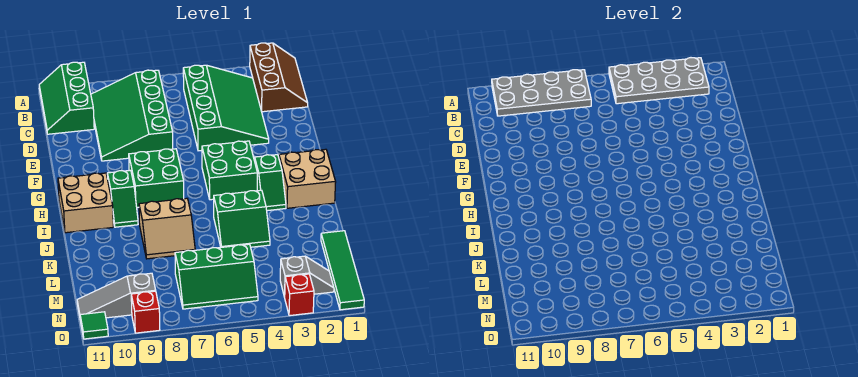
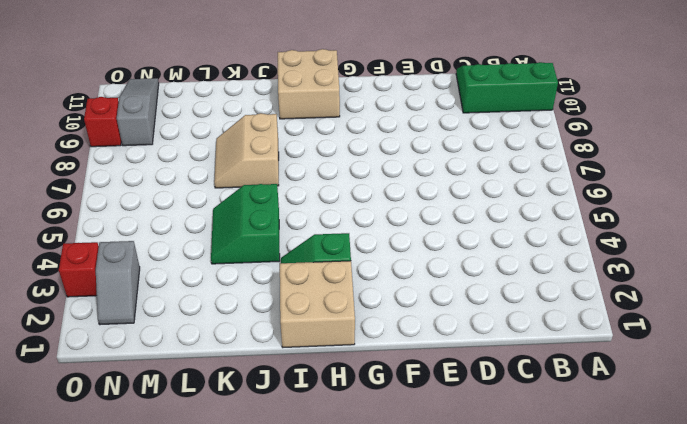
none -> brown slope A1:C2 level 1 top 2
none -> green slope B3:E5 level 1 top 5
none -> green slope B7:E9 level 1 top 7

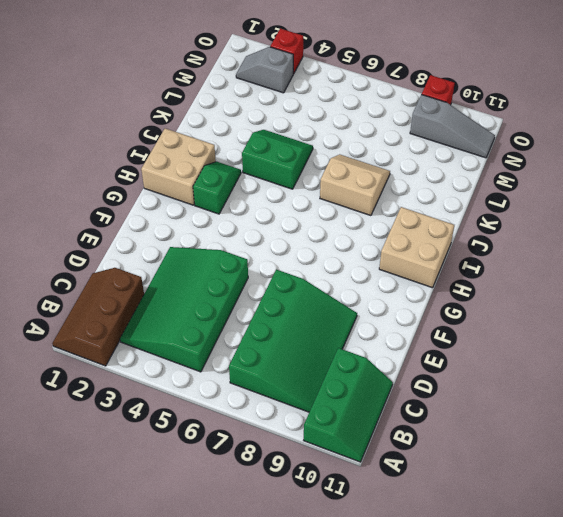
none -> green brick G4:H5 level 1
none -> green brick G7:H8 level 1
none -> green slope H9:I9 level 1 top H

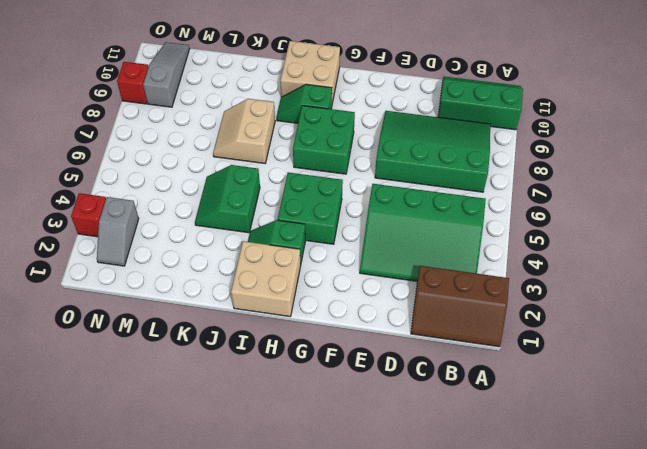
none -> green tile L1:O1 level 1
none -> green slope M5:N7 level 1 top M
none -> green tile O11 level 1

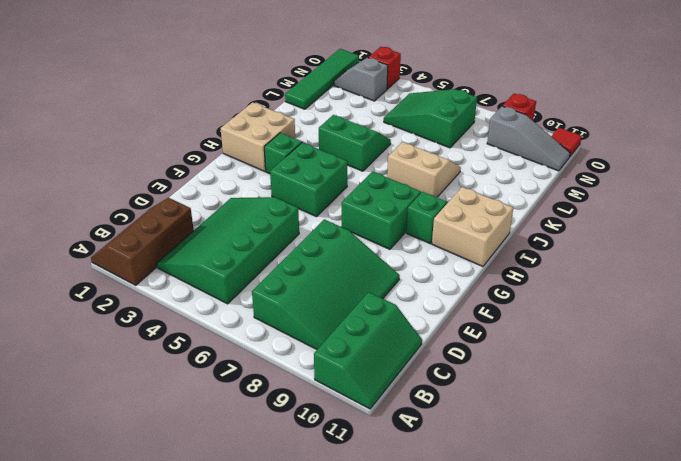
green slope M5:N7 level 1 top 7 -> green slope M5:N7 level 1 top M
red tile O11 level 1 -> green tile O11 level 1
none -> grey plate A2:B5 level 2
none -> grey plate A7:B10 level 2

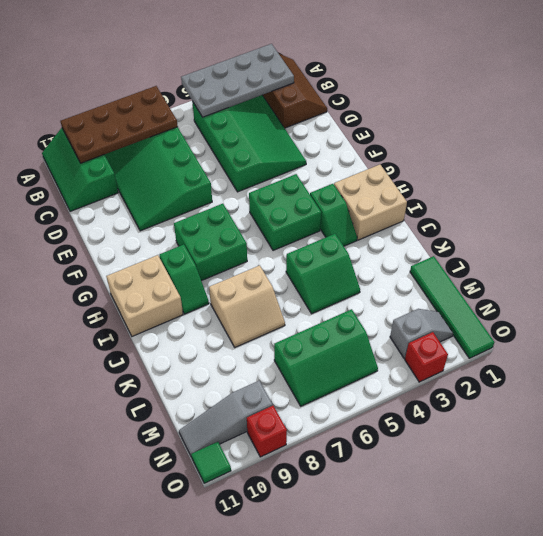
brown plate A7:B10 level 2 -> grey plate A7:B10 level 2

